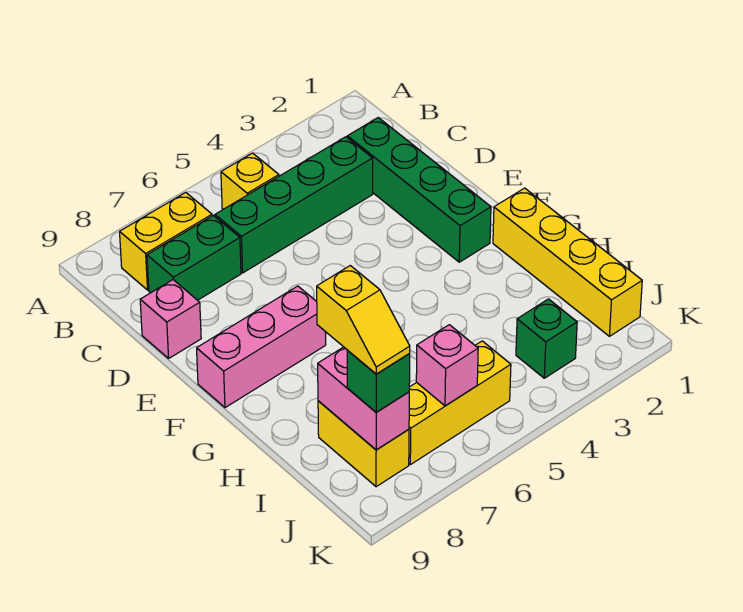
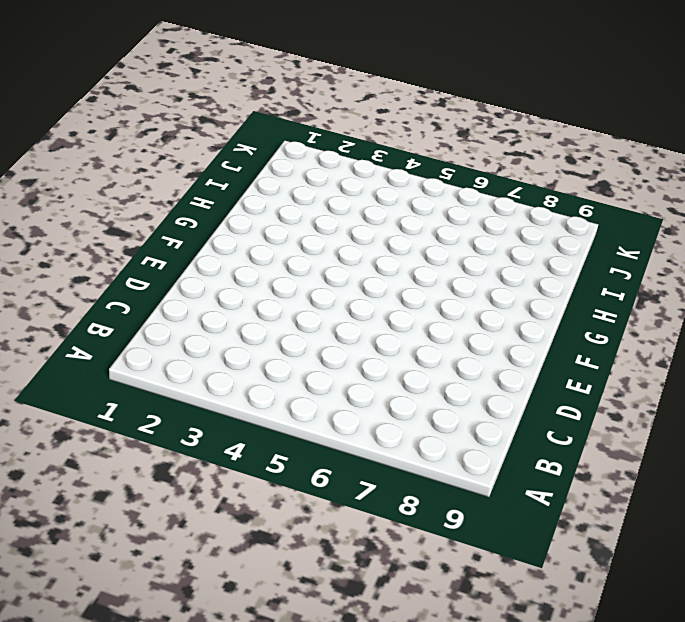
none -> yellow brick B5 level 1
none -> yellow brick B7:B8 level 1
none -> green brick C2:F2 level 1

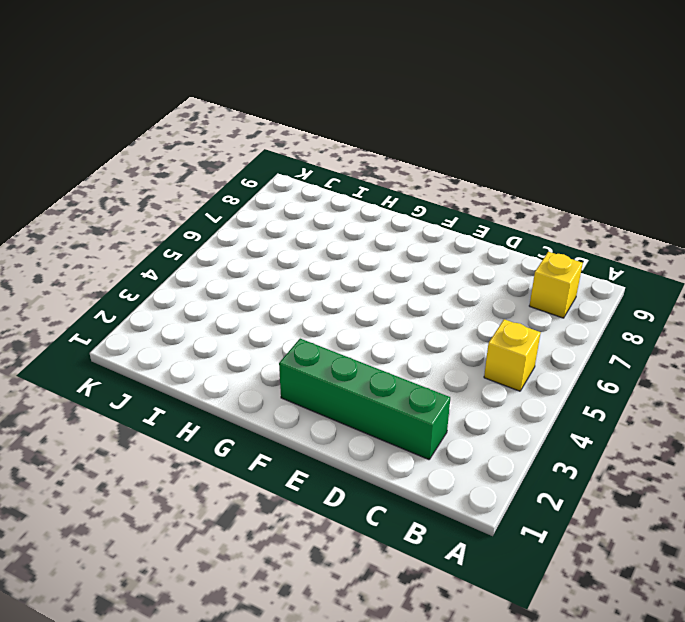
yellow brick B8 level 1 -> yellow brick B7:B8 level 1
none -> green brick C3:C6 level 1
none -> green brick C7:C8 level 1
none -> pink brick D9 level 1

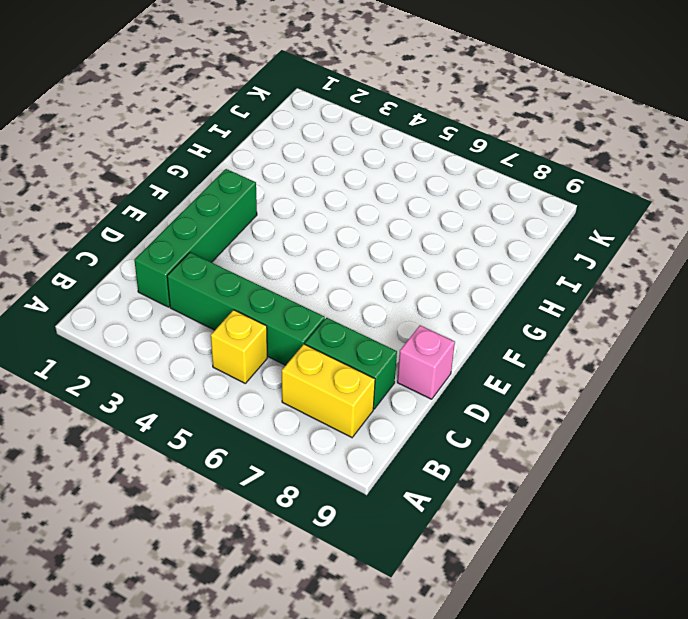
none -> pink brick F7:F9 level 1
none -> yellow brick G1:J1 level 1
none -> yellow brick I8:J8 level 1

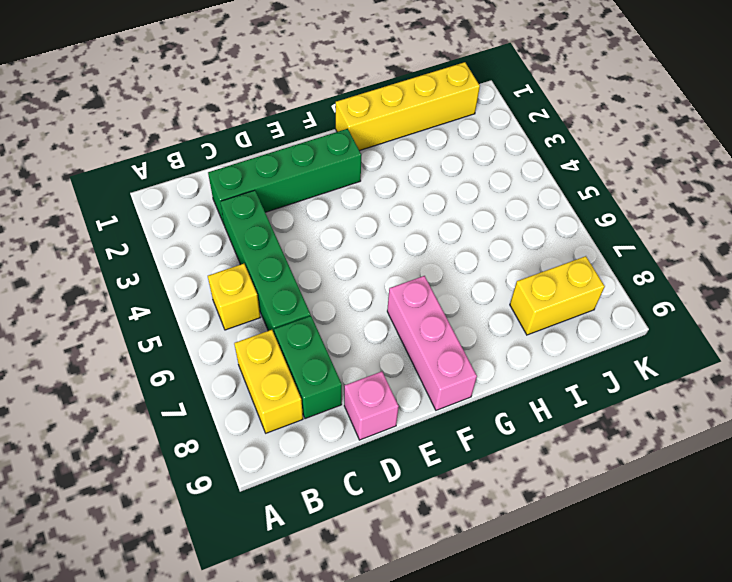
none -> green brick J3 level 1
none -> yellow brick J5:J7 level 1
none -> pink brick I8:J8 level 2

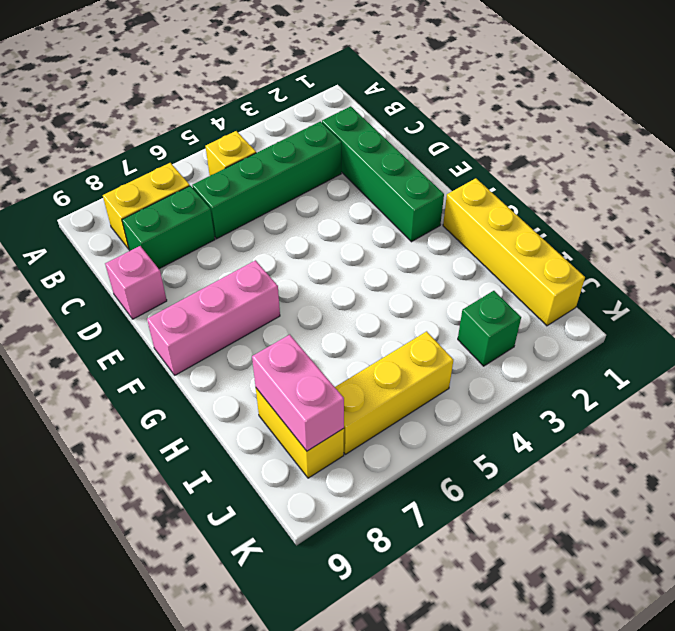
none -> pink brick J6 level 2
none -> green brick J8 level 3
none -> yellow slope I8:J8 level 4 top I

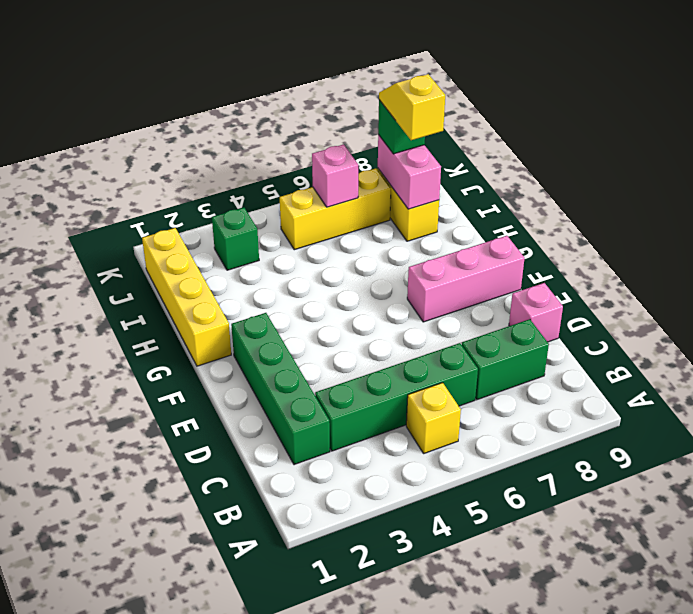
none -> yellow brick B7:B8 level 1

